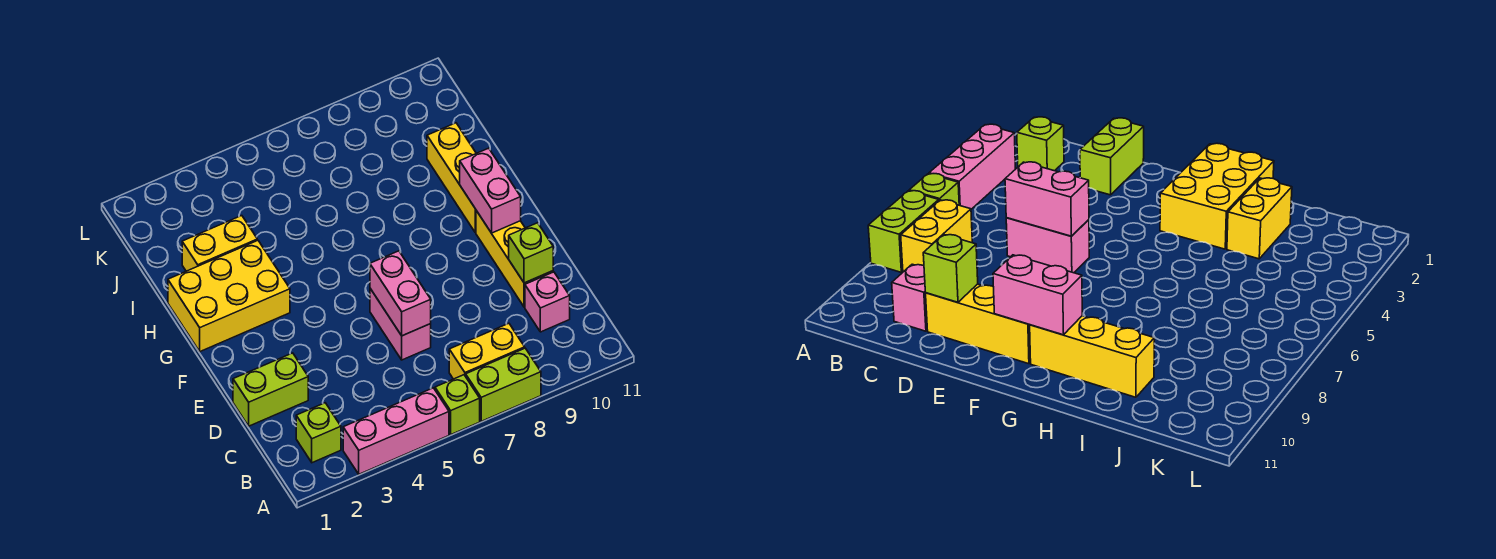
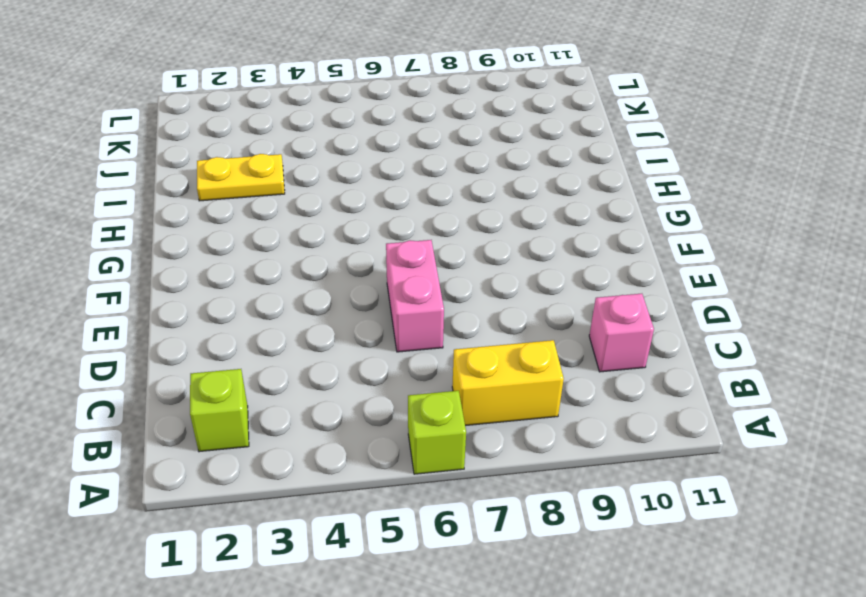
yellow plate I2:I3 level 1 -> yellow brick I2:I3 level 1
none -> pink brick A3:A5 level 1
none -> lime brick A7:A8 level 1
none -> lime brick D1:D2 level 1

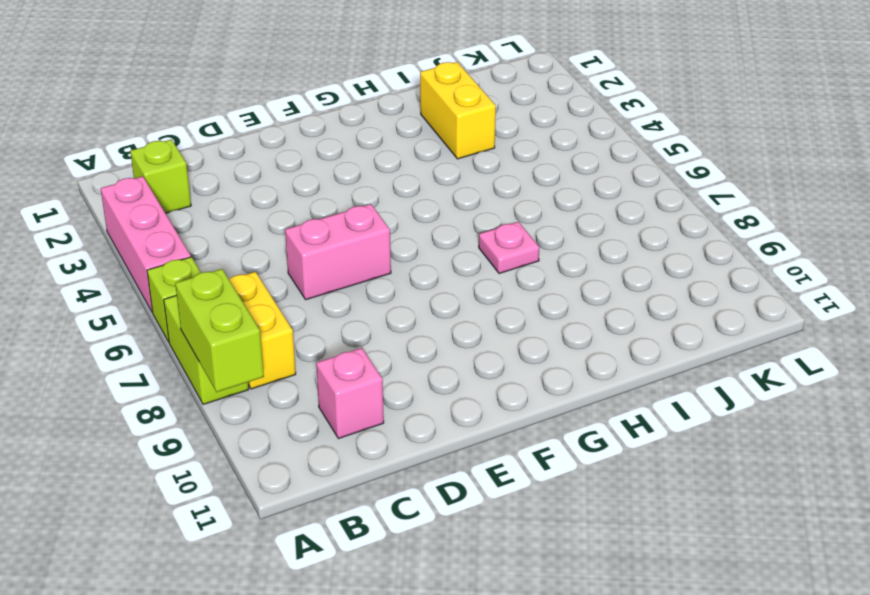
lime brick A8:A9 level 2 -> lime brick D1:D2 level 1
pink plate H7 level 1 -> none
none -> yellow brick D10:F10 level 1
none -> yellow brick G1:H3 level 1
none -> yellow brick G10:I10 level 1

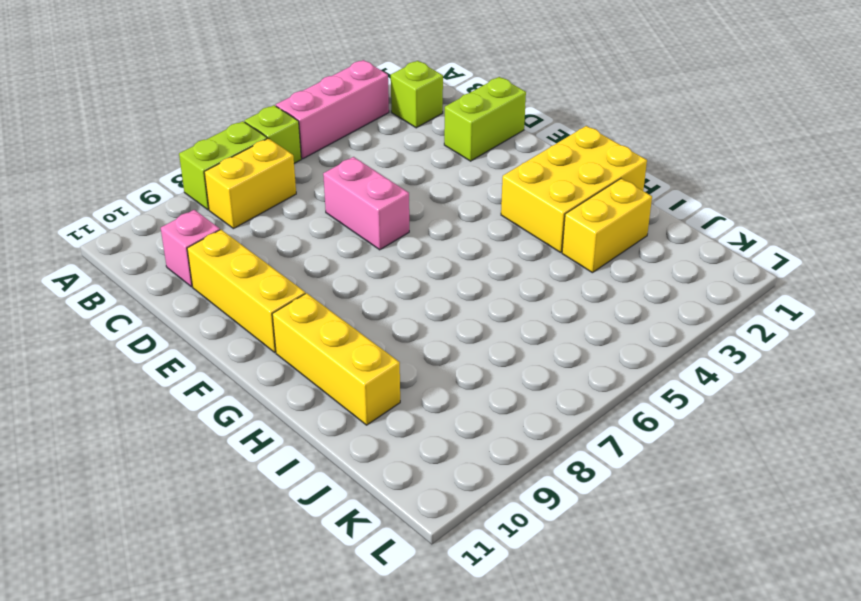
none -> pink brick D6:E6 level 2
none -> lime brick D10 level 2
none -> pink brick F10:G10 level 2

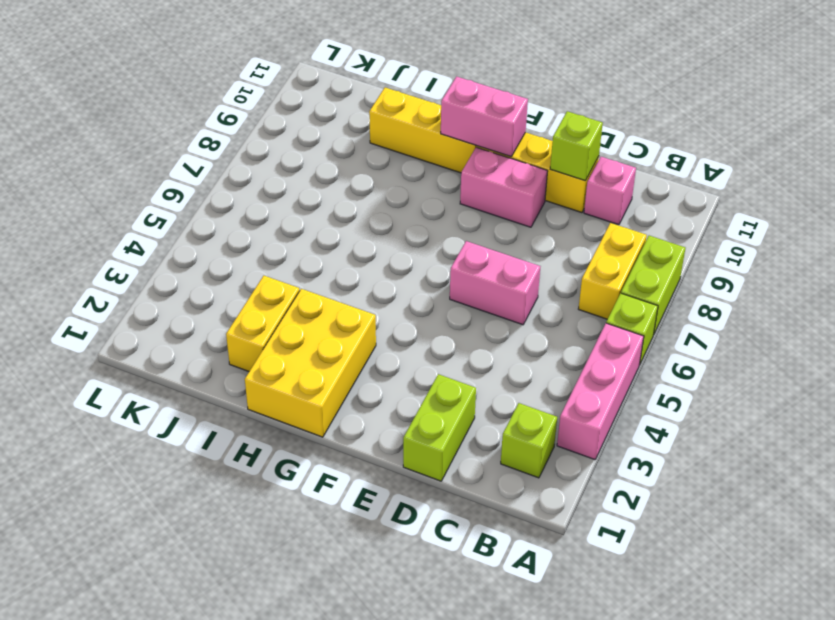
pink brick E9:F9 level 1 -> pink brick D6:E6 level 2

